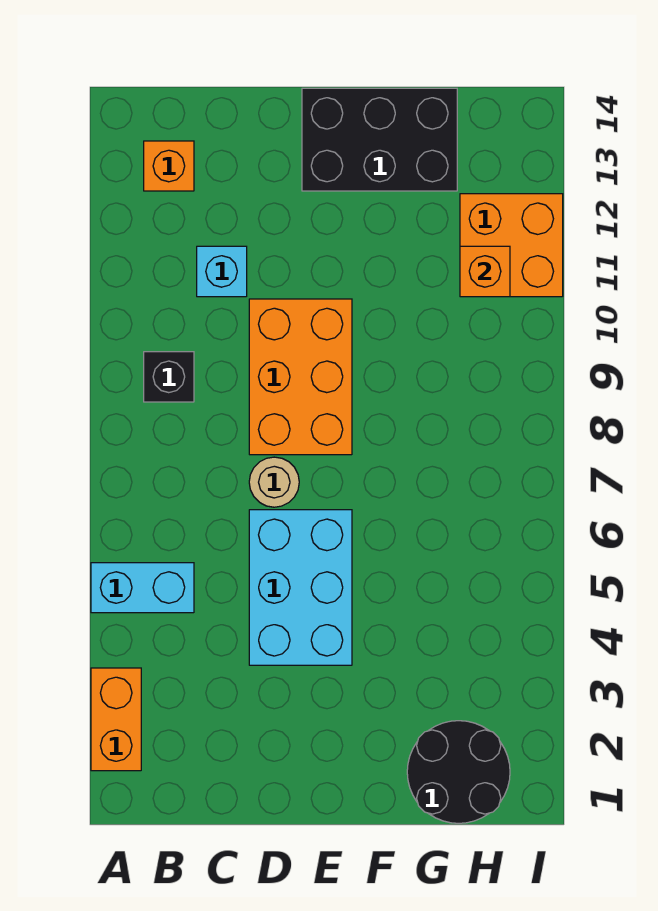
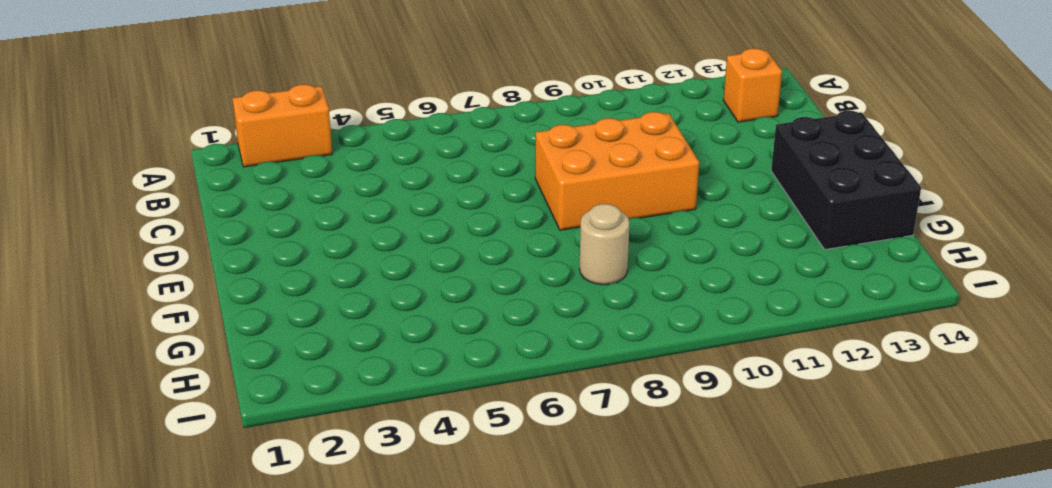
tan round brick G8 level 1 -> tan round brick D7 level 1
none -> cyan brick A5:B5 level 1
none -> black brick B9 level 1
none -> cyan brick C11 level 1

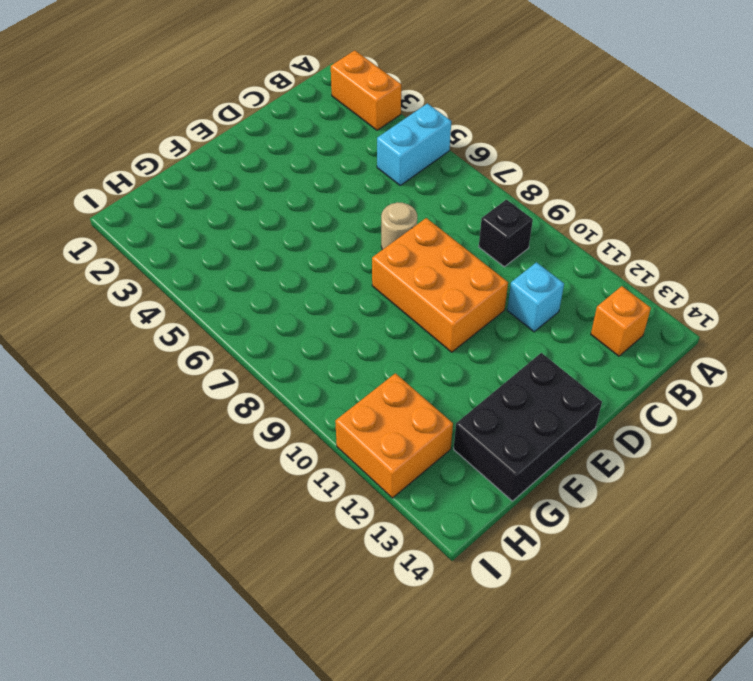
none -> cyan brick D4:E6 level 1
none -> black round brick G1:H2 level 1
none -> orange brick H11 level 2

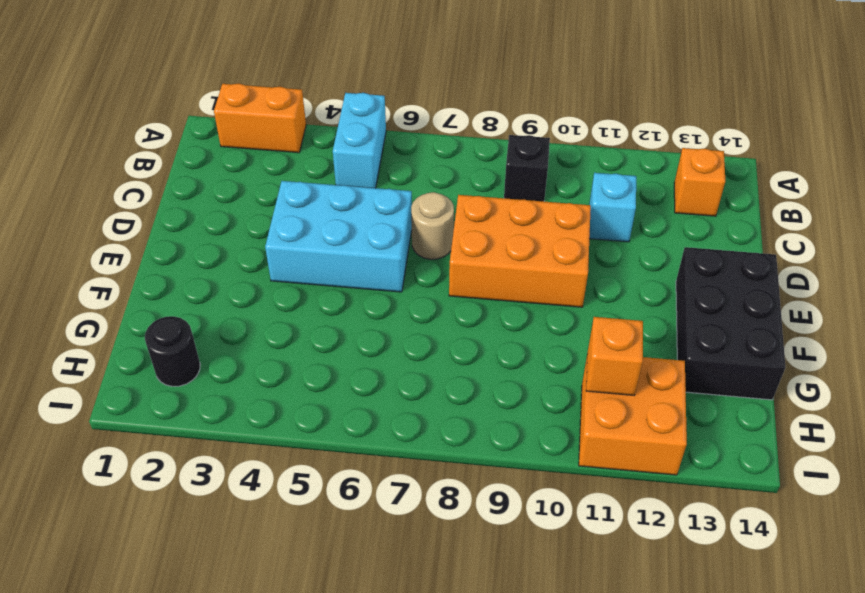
black round brick H2 level 1 -> black round brick G1:H2 level 1

